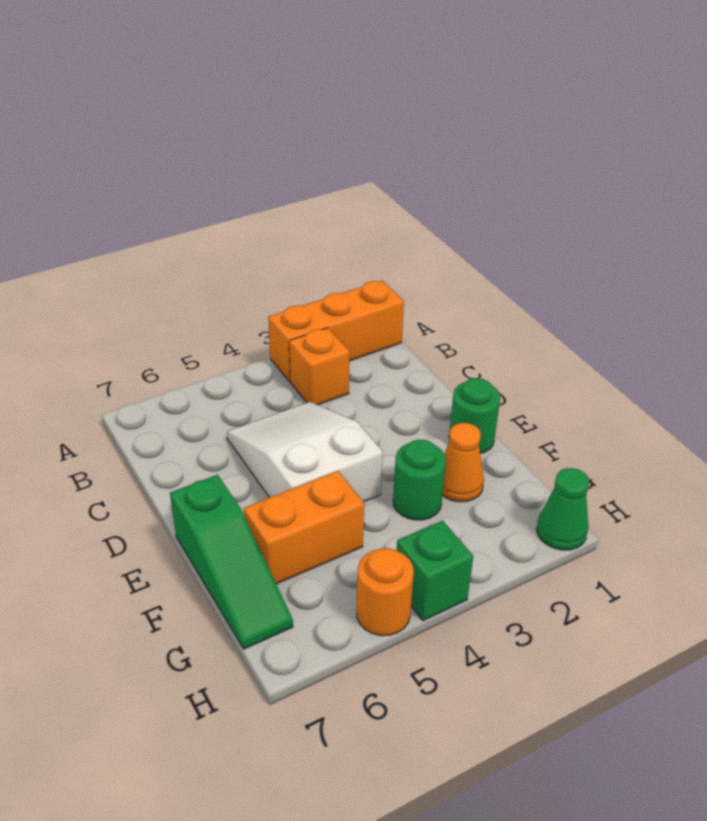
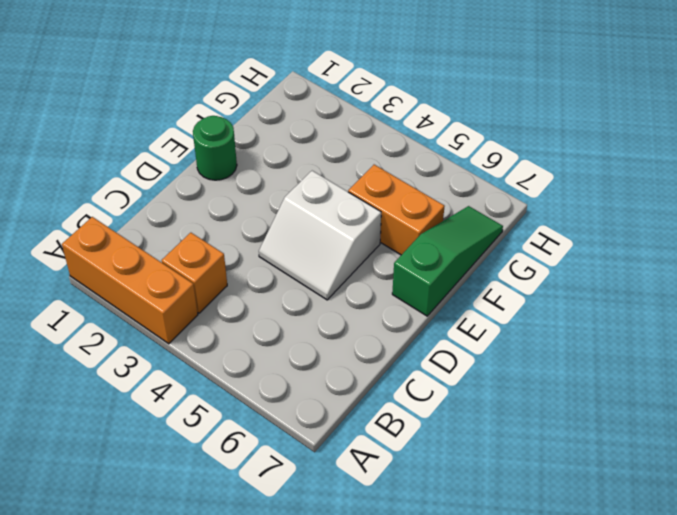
white slope D4:E5 level 1 top E -> white slope C4:E5 level 1 top E
none -> orange cone F2 level 1
none -> green round brick F3 level 1

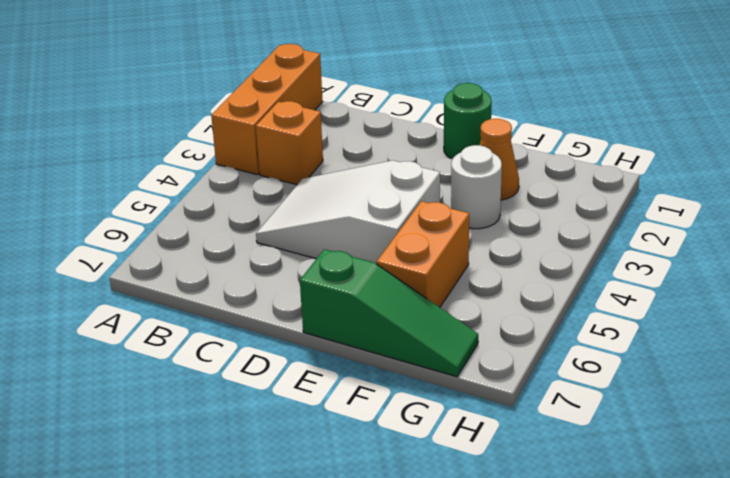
white round brick F3 level 1 -> green round brick F3 level 1
none -> green cone H1 level 1
none -> green brick H4 level 1

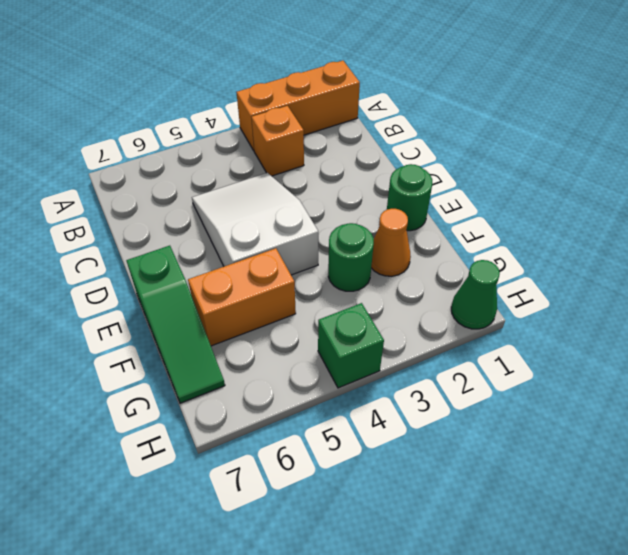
none -> orange round brick H5 level 1

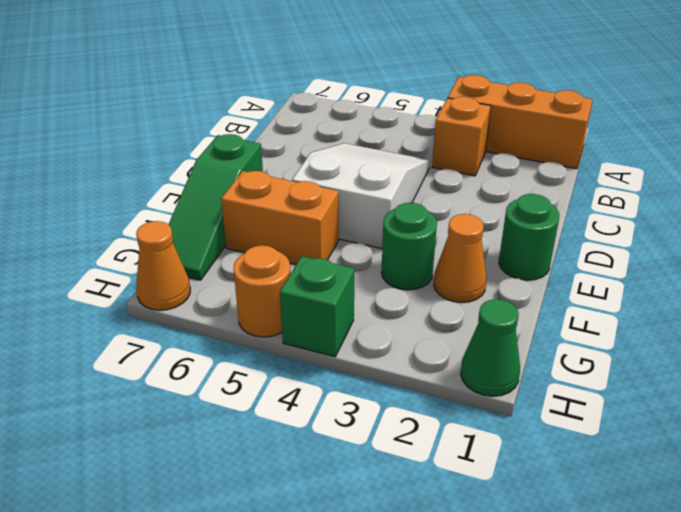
orange cone H7 level 1 -> none

